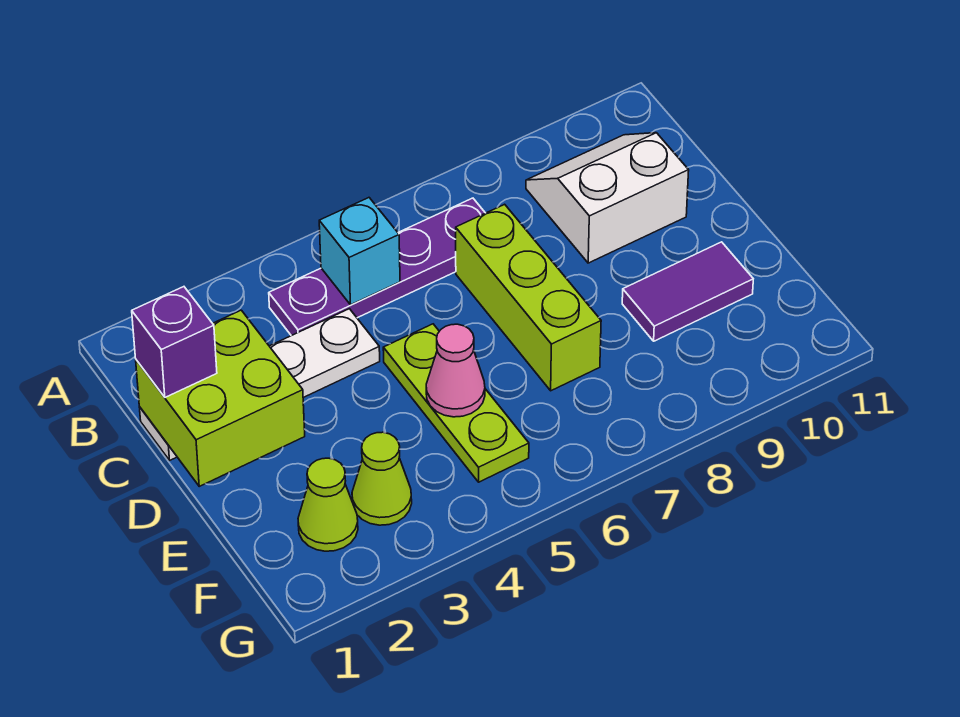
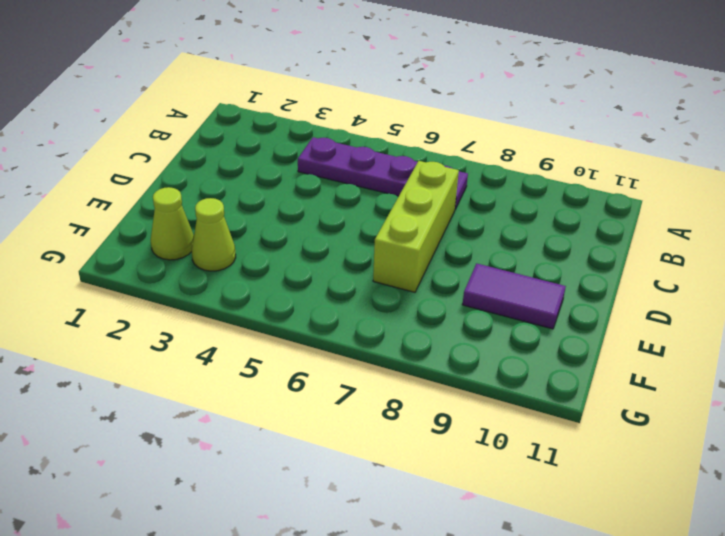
none -> white slope B9:C10 level 1 top C
none -> white plate C1:C4 level 1
none -> lime plate D5:F5 level 1

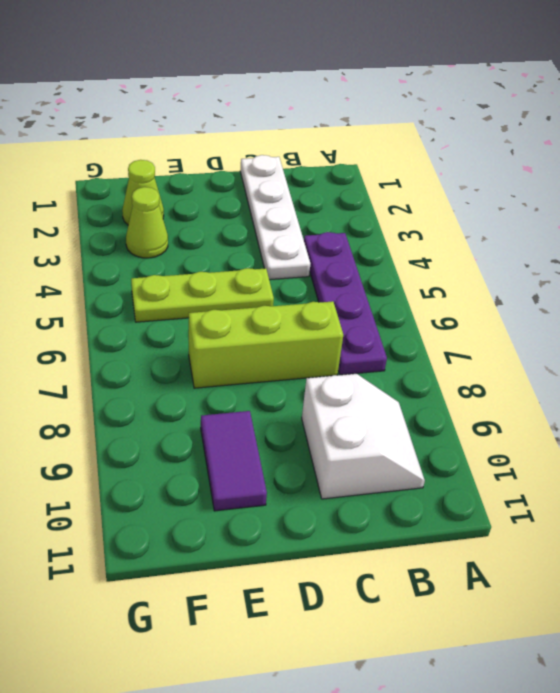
none -> cyan brick B5 level 2
none -> lime brick C1:D2 level 2
none -> pink cone E5 level 2

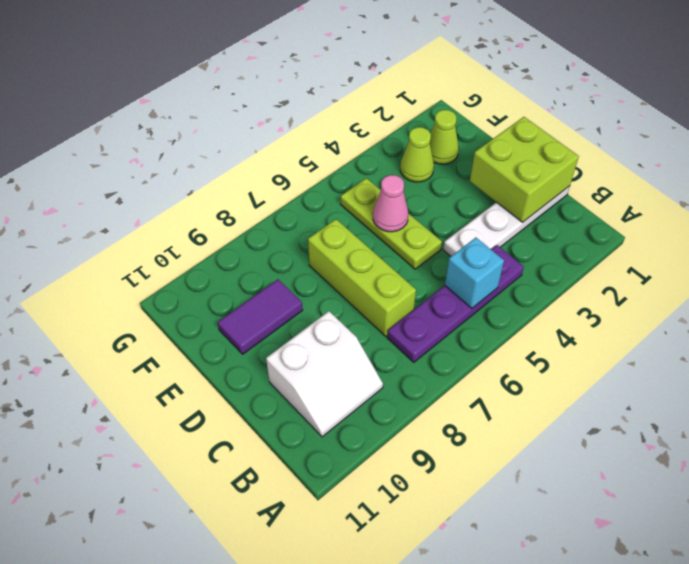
none -> purple brick C1 level 3

